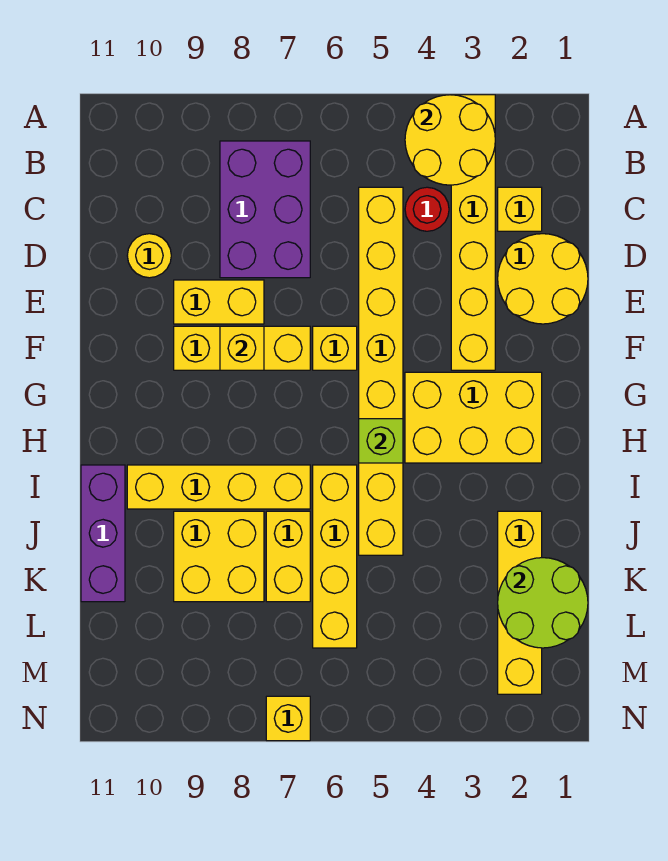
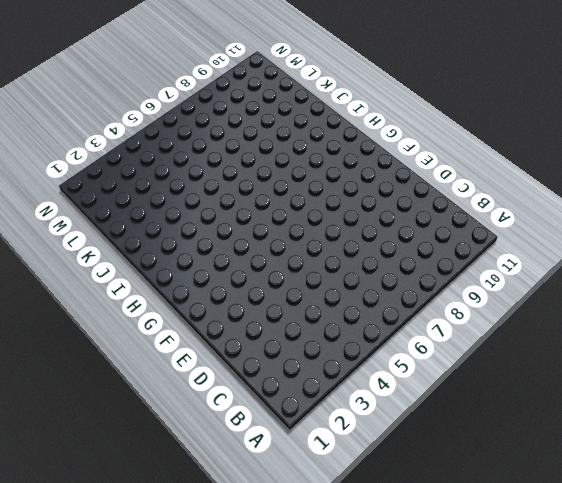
none -> yellow brick A3:F3 level 1
none -> purple brick B7:D8 level 1
none -> yellow brick C2 level 1

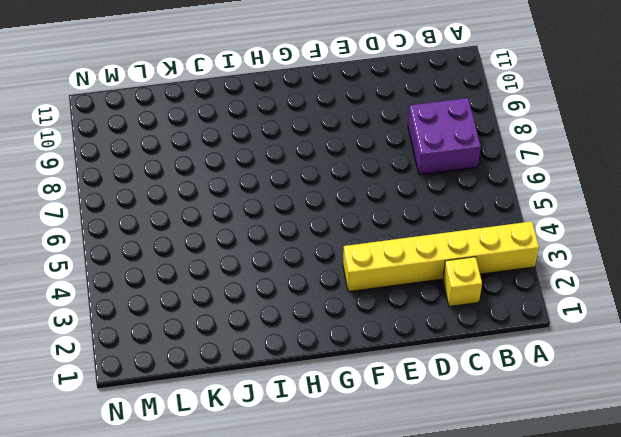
purple brick B7:C8 level 1 -> purple brick B7:D8 level 1
none -> red round brick C4 level 1
none -> yellow brick C5:J5 level 1
none -> yellow round brick D1:E2 level 1

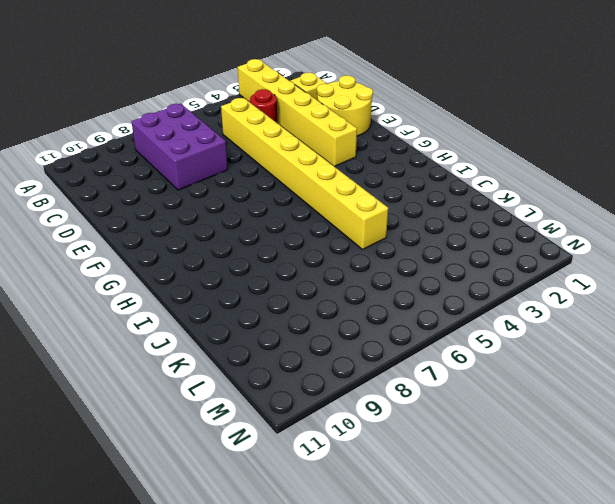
none -> yellow round brick D10 level 1
none -> yellow brick E8:E9 level 1
none -> yellow brick F6 level 1

